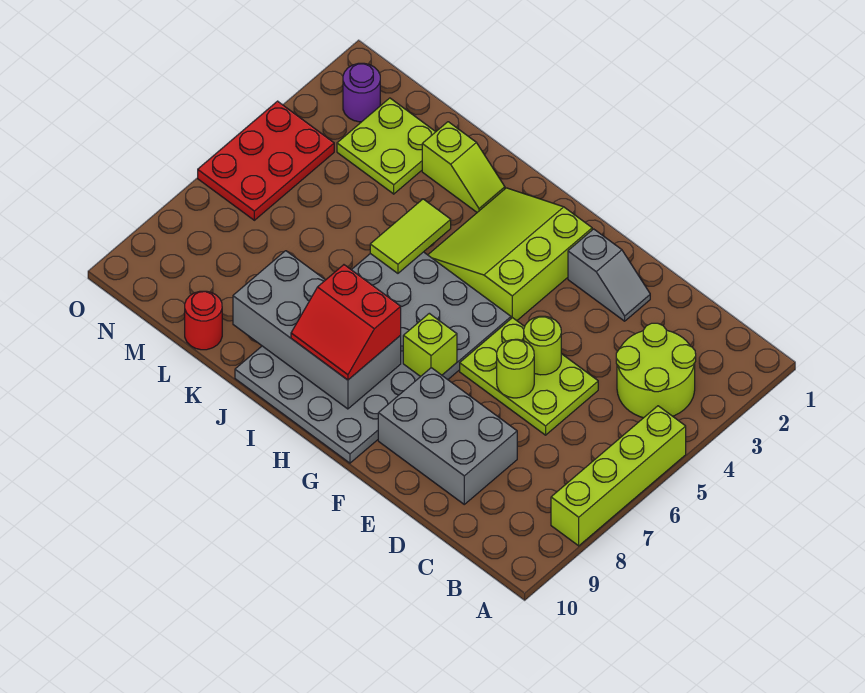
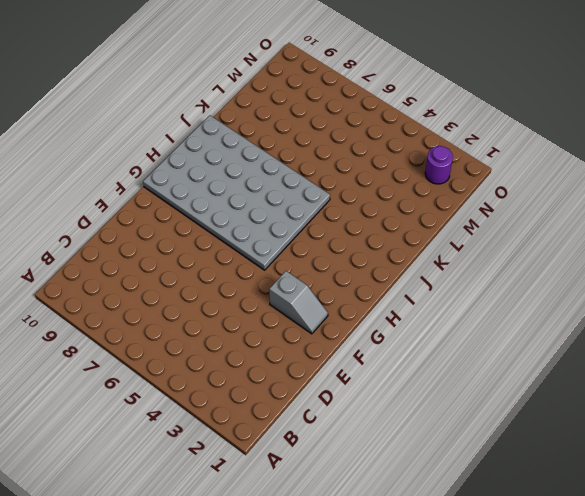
grey slope F2:F3 level 1 top 3 -> grey slope E2:F2 level 1 top F
none -> lime brick A5:A8 level 1
none -> lime round brick B3:C4 level 1
none -> lime plate D5:F6 level 1

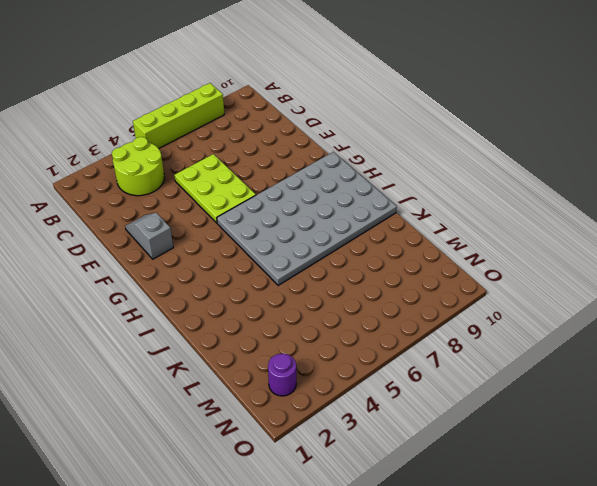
none -> grey brick D8:F9 level 1
none -> lime slope G2:I4 level 1 top G
none -> lime slope J2:K2 level 1 top K

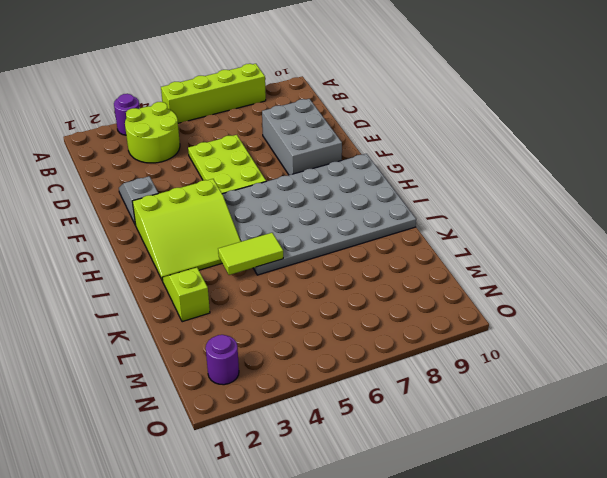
purple round brick A3 level 1 -> none
none -> lime plate L2:M3 level 1
none -> red round brick L10 level 1
none -> red plate N4:O6 level 1

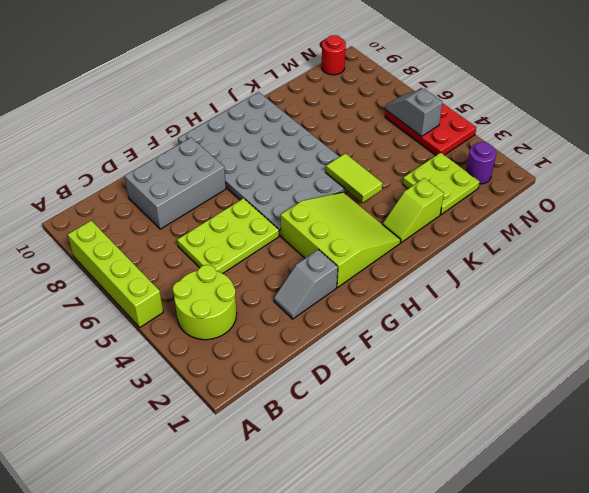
grey slope N5:N6 level 2 top 5 -> none
red round brick N10 level 1 -> red round brick L10 level 1
none -> lime round brick E5 level 2
none -> lime round brick E6 level 2
none -> lime brick G7 level 2

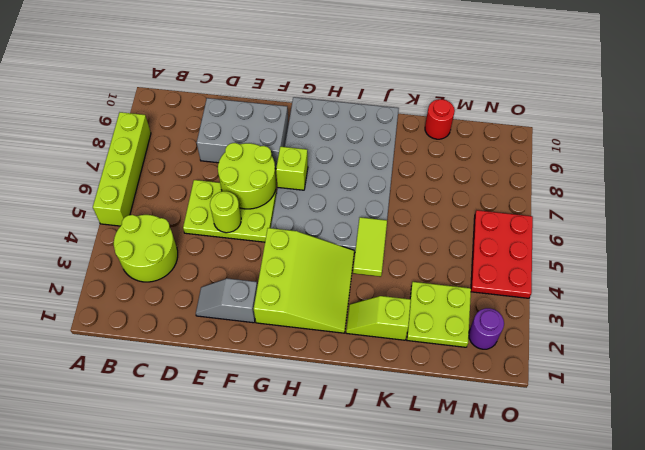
lime round brick E6:F7 level 2 -> lime round brick E6 level 2
none -> grey brick H8:K9 level 2
none -> red slope H8:I9 level 3 top 8

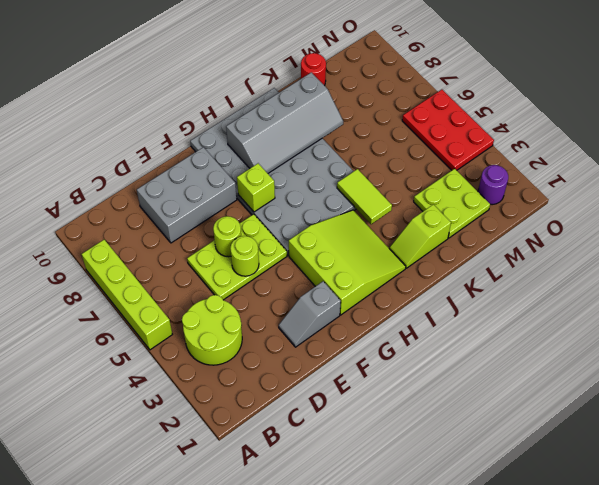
grey slope H8:K9 level 2 top 9 -> grey brick H8:K9 level 2
none -> red slope H8:I9 level 3 top 8

